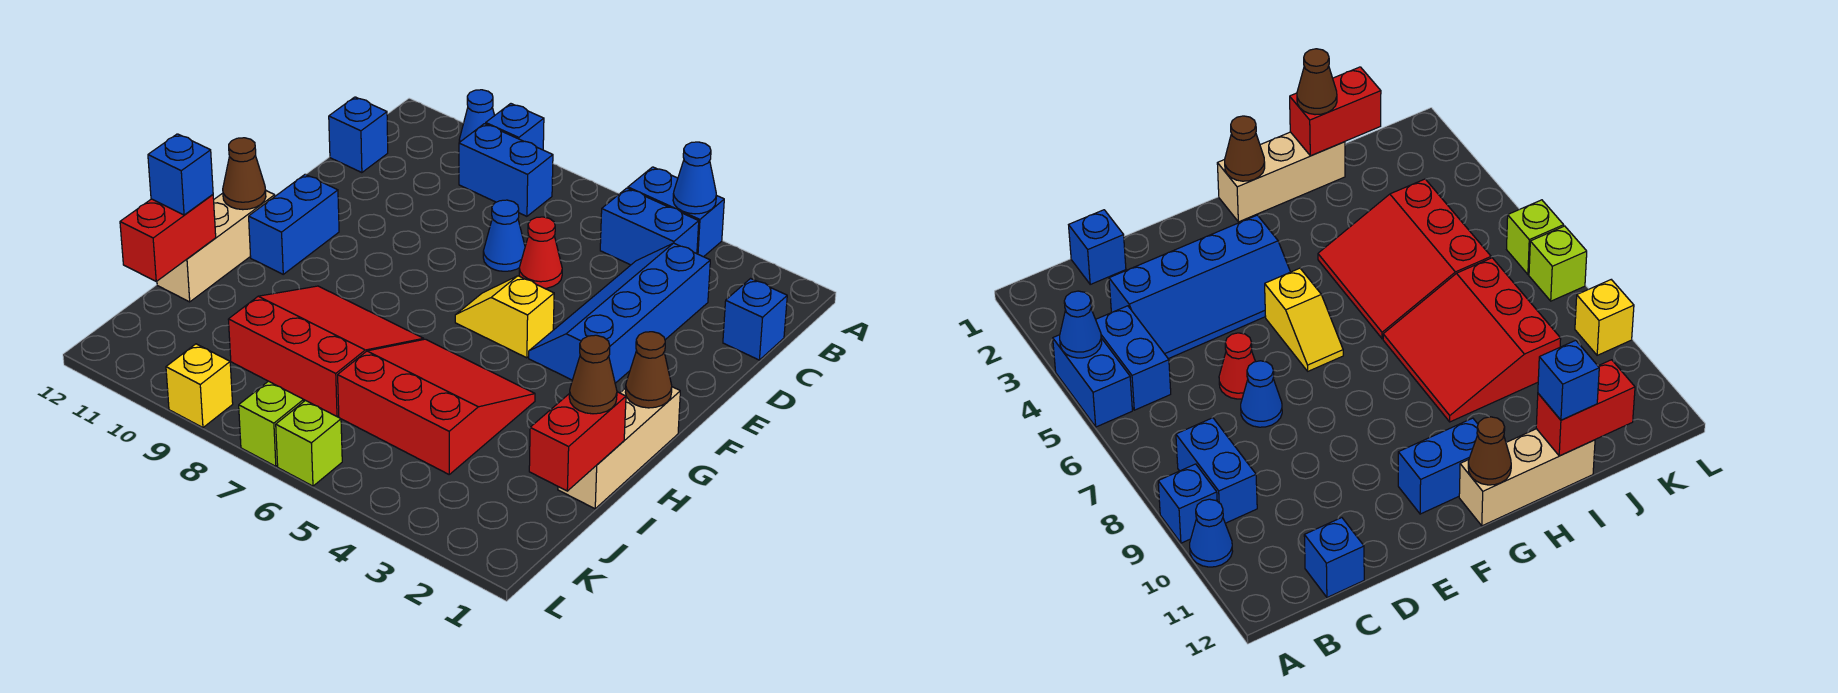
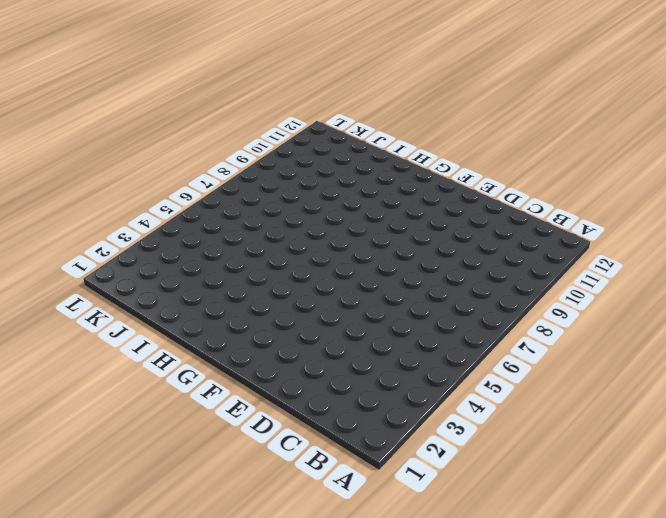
none -> blue brick A4:A5 level 1
none -> blue brick A9 level 1
none -> blue cone A10 level 1

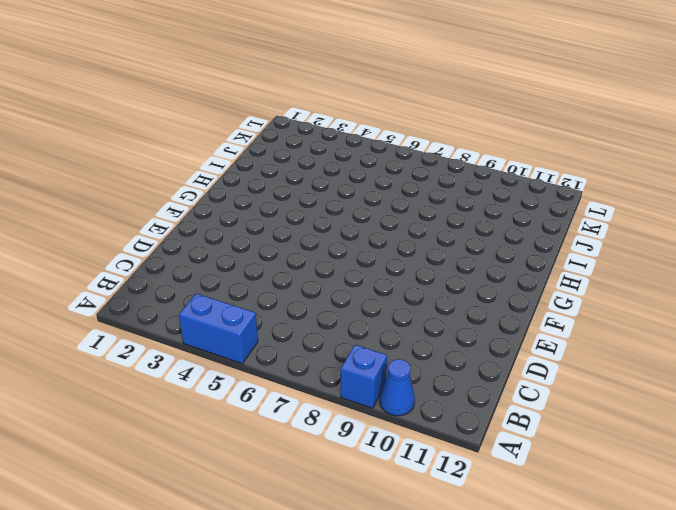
none -> blue brick B4:B5 level 1
none -> blue brick B8:B9 level 1
none -> blue brick C1 level 1

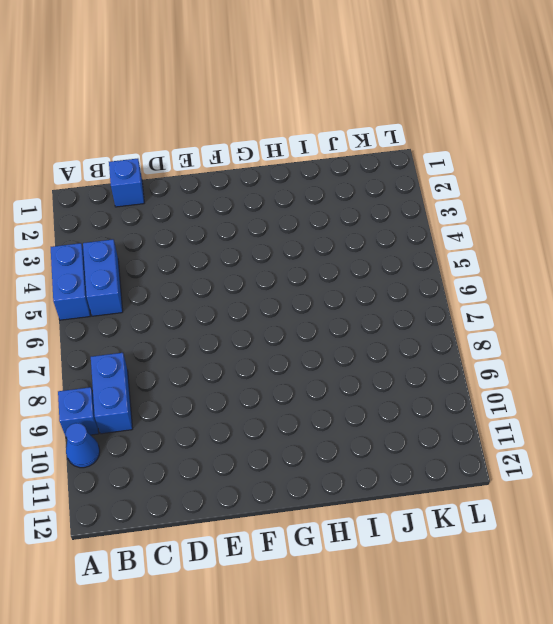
none -> blue slope C3:F4 level 1 top 3
none -> blue brick C12 level 1
none -> red cone D6 level 1

